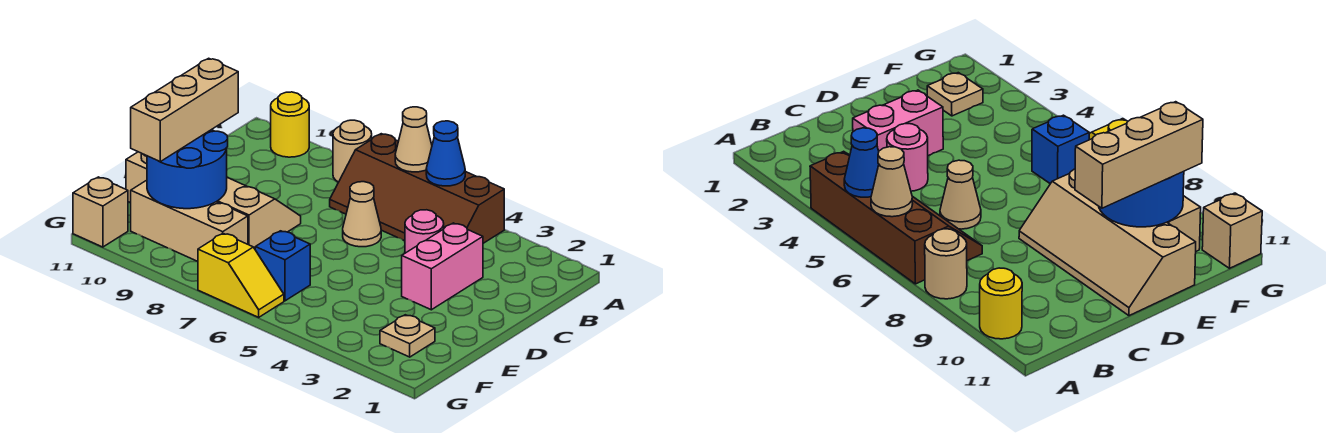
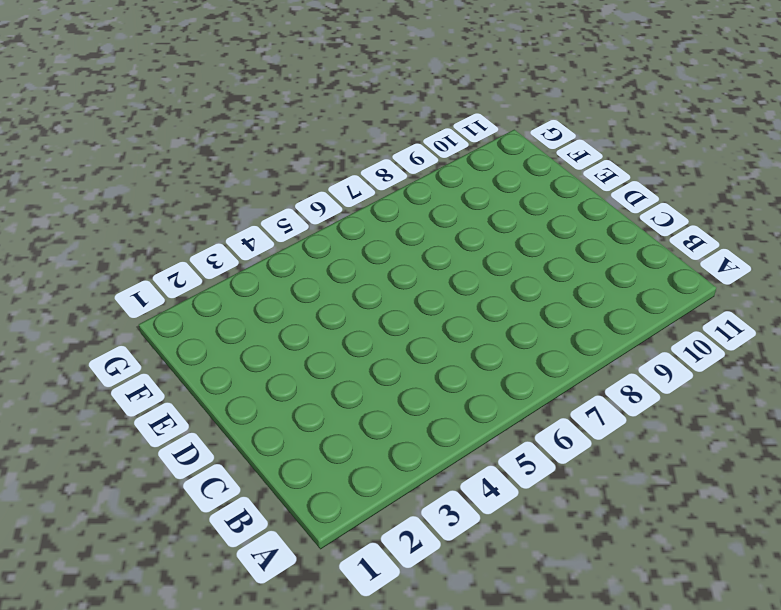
none -> brown slope A4:B7 level 1 top A
none -> tan round brick A8 level 1
none -> yellow round brick A10 level 1

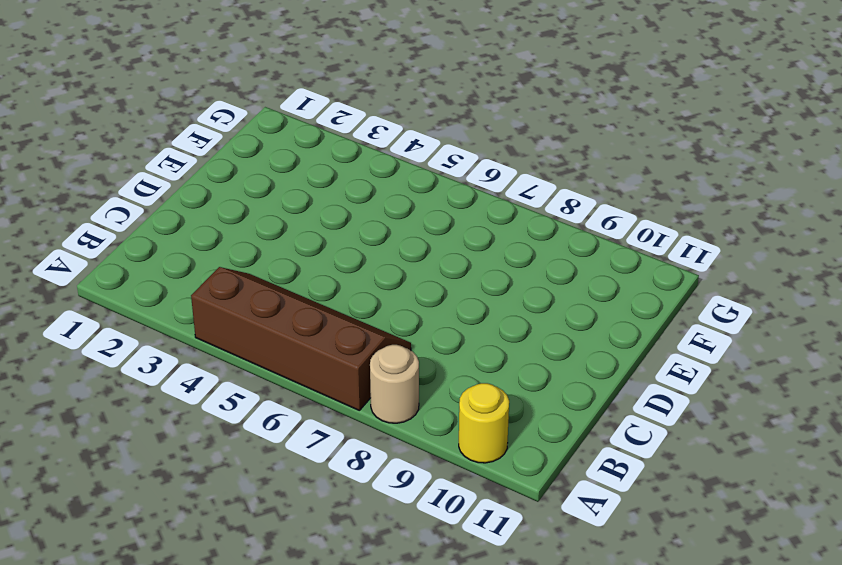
none -> pink brick C3:D3 level 1
none -> pink round brick C4 level 1
none -> tan cone C6 level 1

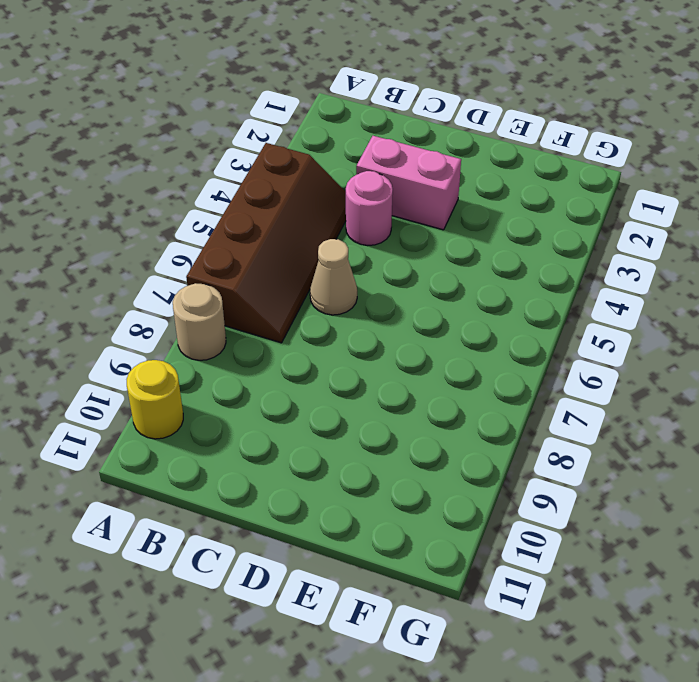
none -> tan slope D8:E11 level 1 top E
none -> tan plate F2 level 1
none -> blue brick F6 level 1

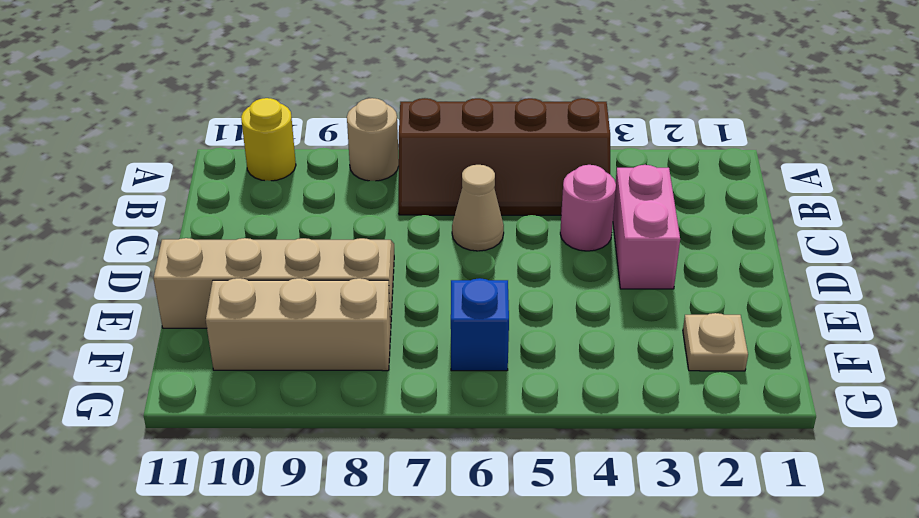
none -> yellow slope G6:G7 level 1 top 7
none -> tan brick G11 level 1
none -> blue cone A5 level 2

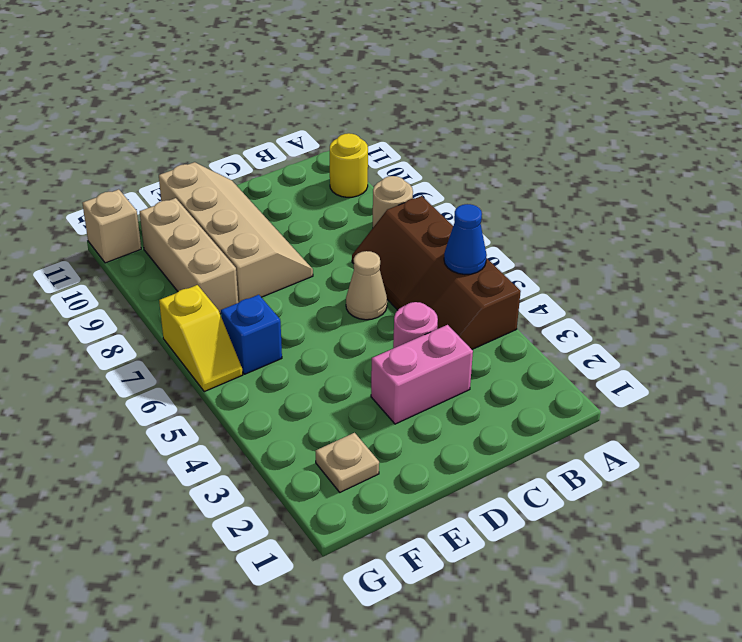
none -> tan cone A6 level 2
none -> blue round brick E9:F10 level 2
none -> tan brick D10:F10 level 3

